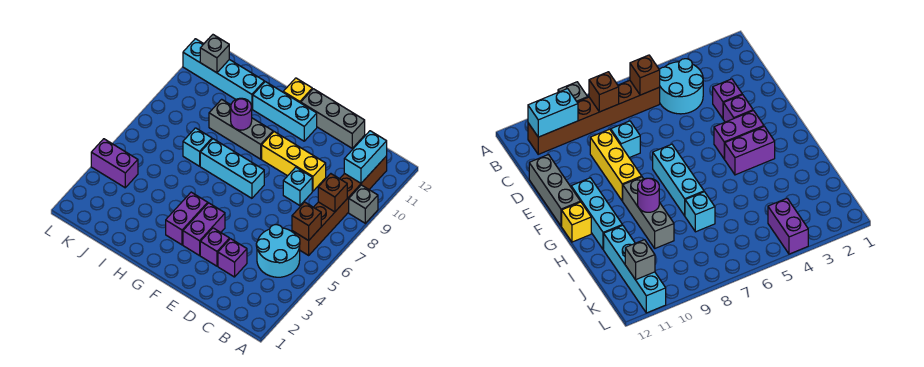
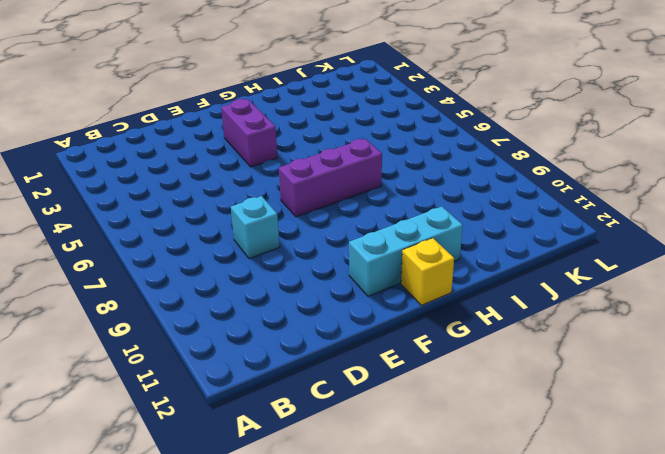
purple brick F7:H7 level 1 -> cyan brick F7:H7 level 1
none -> grey brick A9 level 1
none -> cyan round brick B4:C5 level 1
none -> brown brick B6:B11 level 1

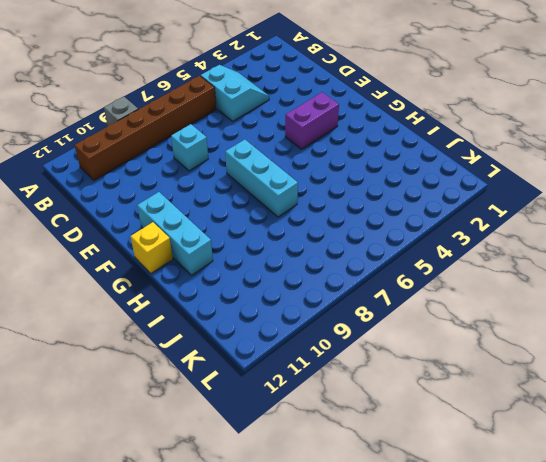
cyan slope B4:C5 level 1 top 5 -> cyan round brick B4:C5 level 1
none -> purple brick D3 level 1
none -> yellow brick D9:F9 level 1
none -> grey brick D12:F12 level 1

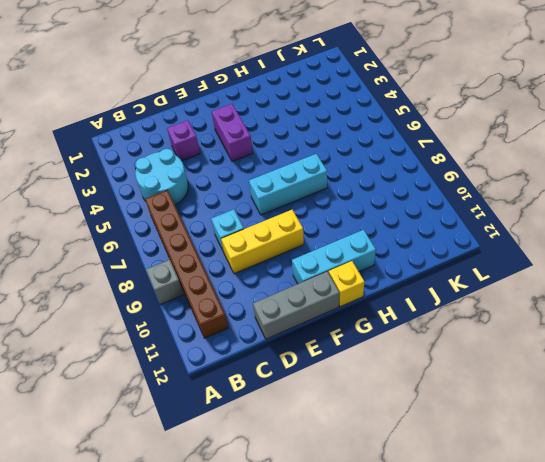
none -> purple brick E3 level 1
none -> purple brick G3:G4 level 1
none -> grey brick G9:I9 level 1

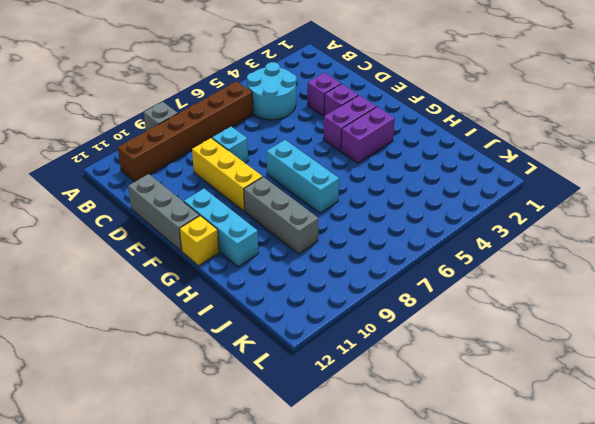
none -> cyan brick I7 level 1
none -> cyan brick I11:L11 level 1
none -> purple brick K4:L4 level 1

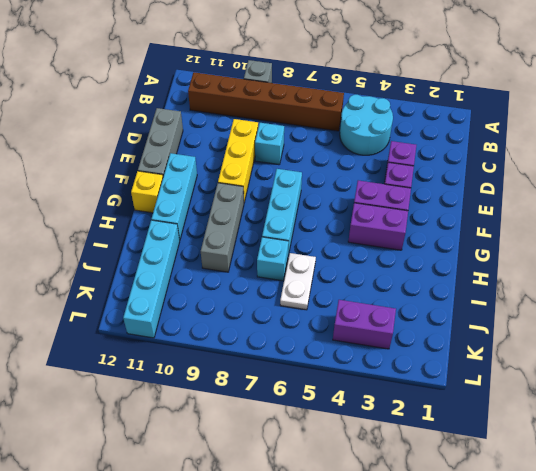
white plate I6:J6 level 1 -> none
purple brick K3:K4 level 1 -> purple brick K4:L4 level 1
none -> brown brick B6 level 2
none -> brown brick B8 level 2
none -> cyan brick B10:B11 level 2

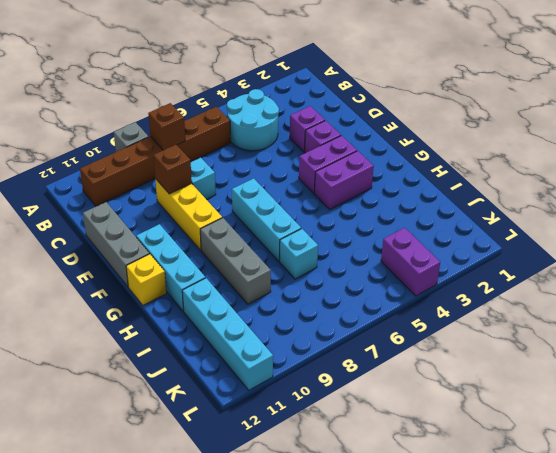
brown brick D9 level 2 -> brown brick B6 level 2
none -> cyan brick B10:B11 level 2
none -> purple round brick H9 level 2
none -> grey brick K11 level 2

